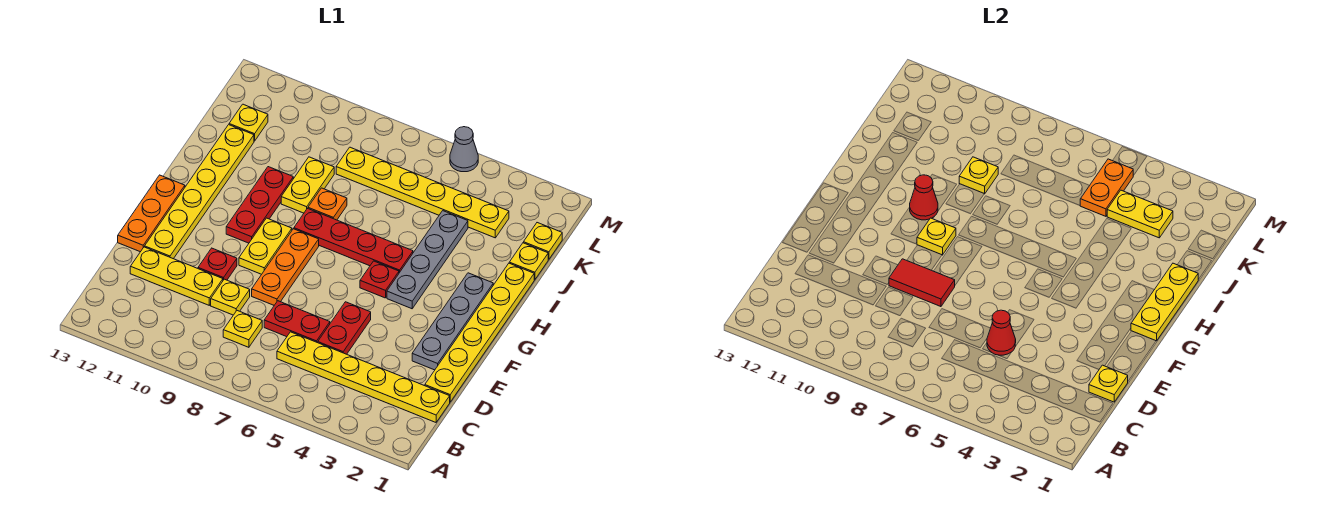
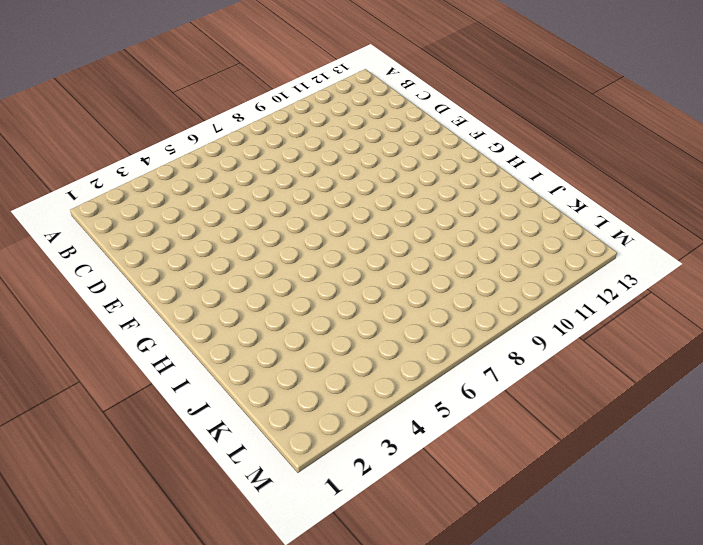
none -> yellow plate C1:C6 level 1
none -> yellow plate C8 level 1
none -> yellow plate D1:I1 level 1
none -> red plate D5:E5 level 1

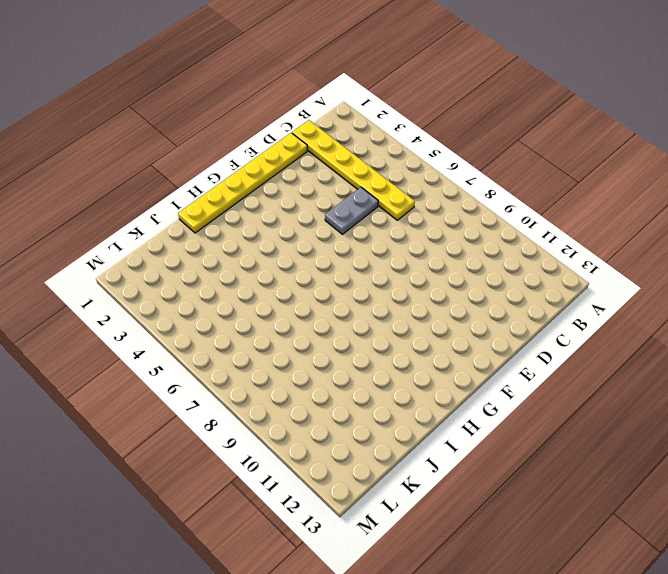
grey plate D5:E5 level 1 -> red plate D5:E5 level 1
none -> yellow plate C8 level 1
none -> red plate D6:D7 level 1
none -> yellow plate D9 level 1
none -> yellow plate D10:D12 level 1

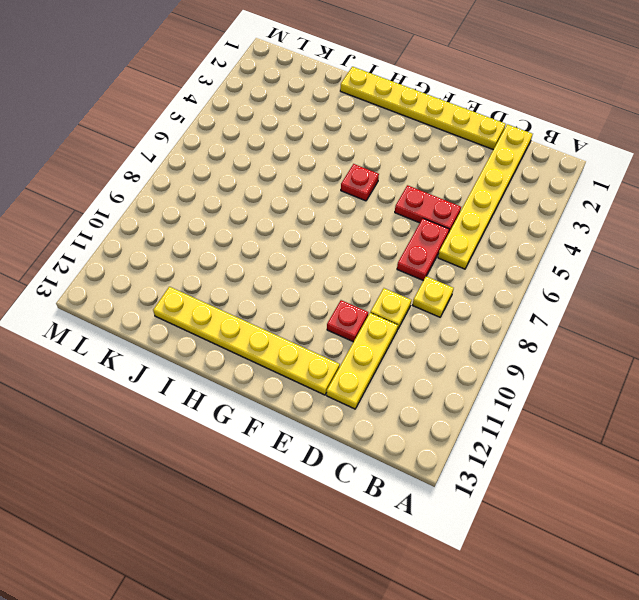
none -> grey plate E2:H2 level 1
none -> orange plate E8:G8 level 1
none -> orange plate E13:G13 level 1
none -> yellow plate F9:G9 level 1

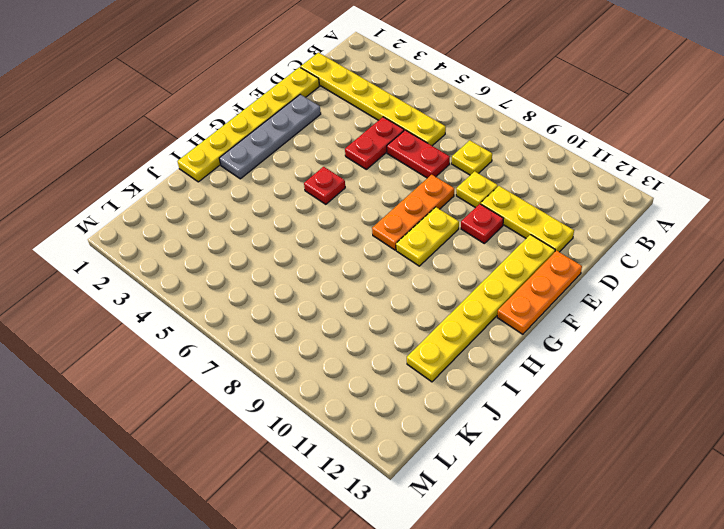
none -> grey plate G4:J4 level 1
none -> red plate G10:I10 level 1
none -> red plate H5:H8 level 1
none -> orange plate I8 level 1

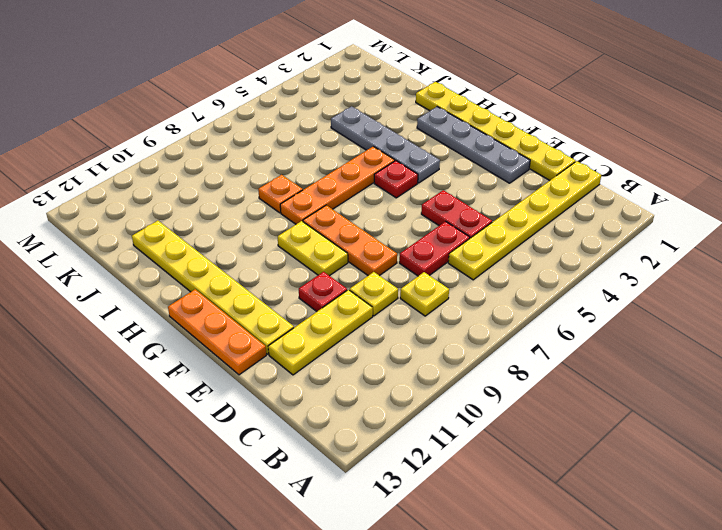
orange plate H5:H8 level 1 -> red plate H5:H8 level 1
none -> red plate G10:I10 level 1
none -> yellow plate I9:J9 level 1
none -> yellow plate J1 level 1
none -> yellow plate K1 level 1

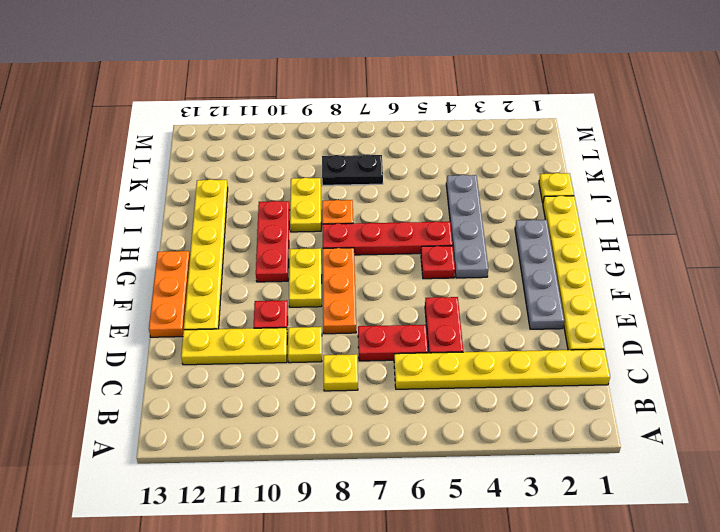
black plate K7:K8 level 1 -> yellow plate K3:K8 level 1
none -> yellow plate K1 level 1
none -> yellow plate K12 level 1
none -> grey cone M5 level 1
none -> yellow plate D1 level 2

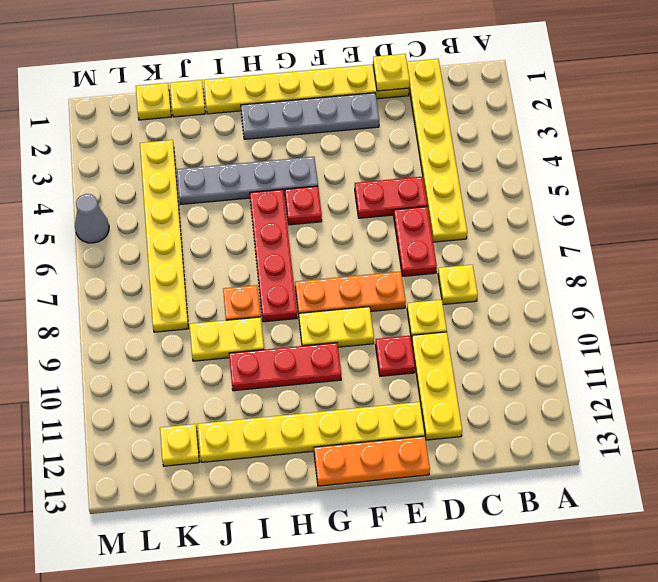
none -> red cone D5 level 2
none -> red tile E8:E9 level 2
none -> yellow plate G1:I1 level 2
none -> yellow plate G9 level 2

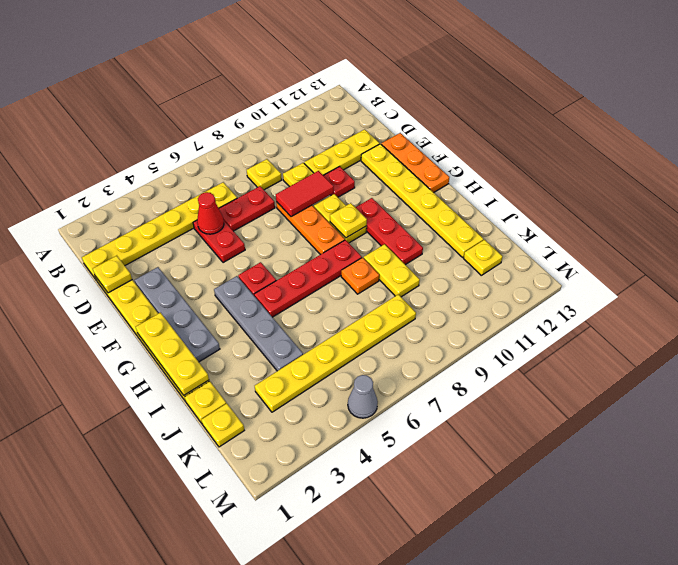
none -> red cone H10 level 2
none -> yellow plate J9 level 2
none -> yellow plate K3:K4 level 2
none -> orange plate K5:L5 level 2

